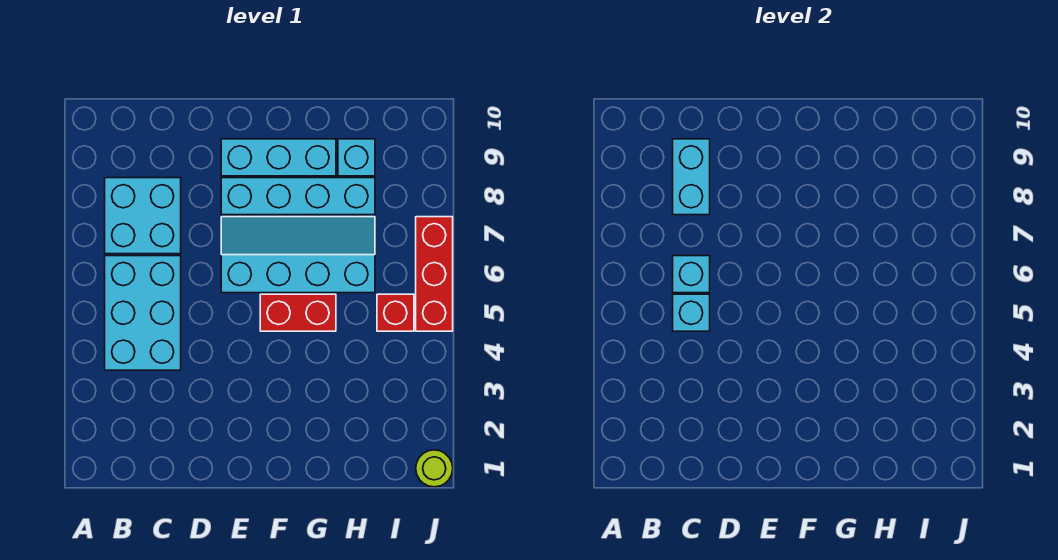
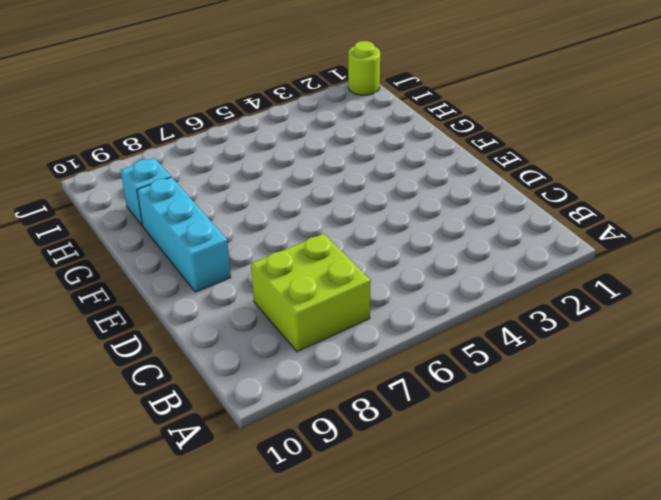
lime brick B7:C8 level 1 -> cyan brick B7:C8 level 1
none -> cyan brick B4:C6 level 1
none -> cyan slope E6:H7 level 1 top 6
none -> cyan brick E8:H8 level 1

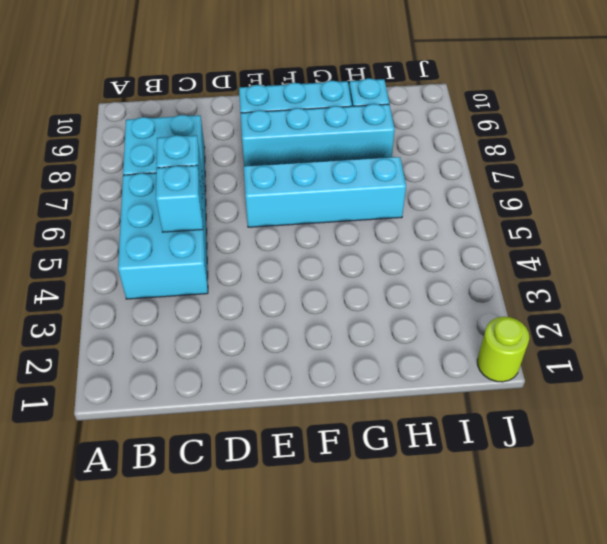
none -> red brick F5:G5 level 1
none -> red brick I5 level 1
none -> red brick J5:J7 level 1

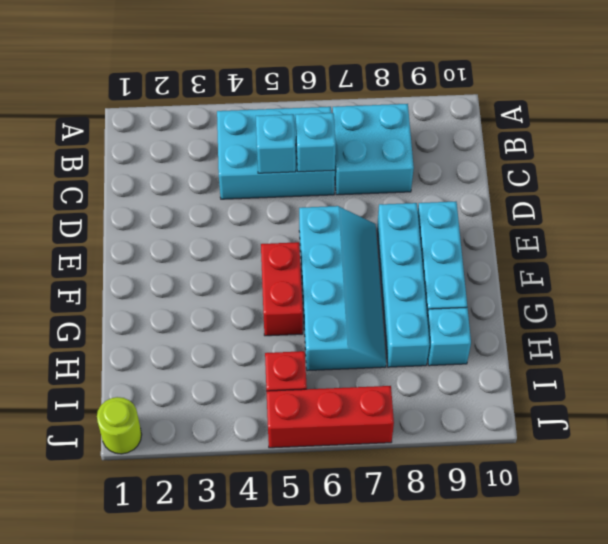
none -> cyan brick C8:C9 level 2

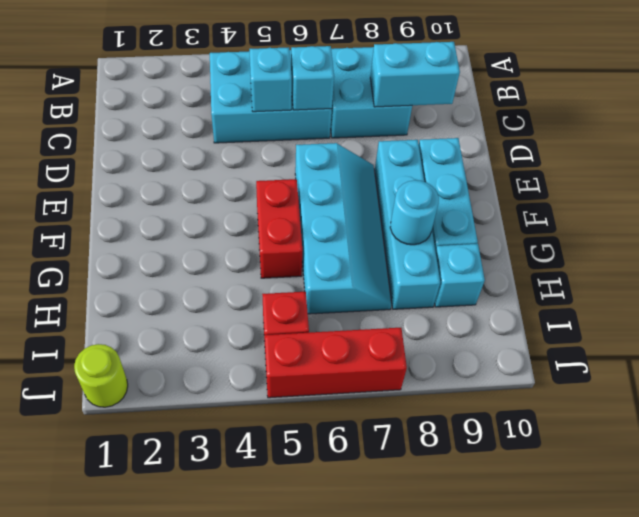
cyan round brick G8 level 2 -> none

